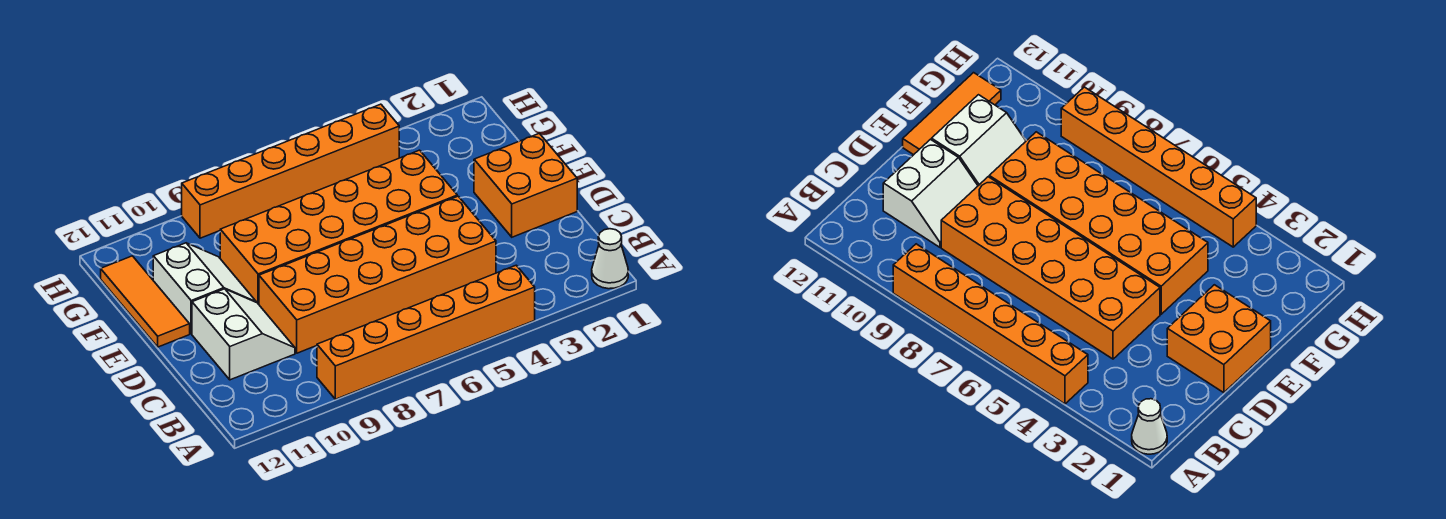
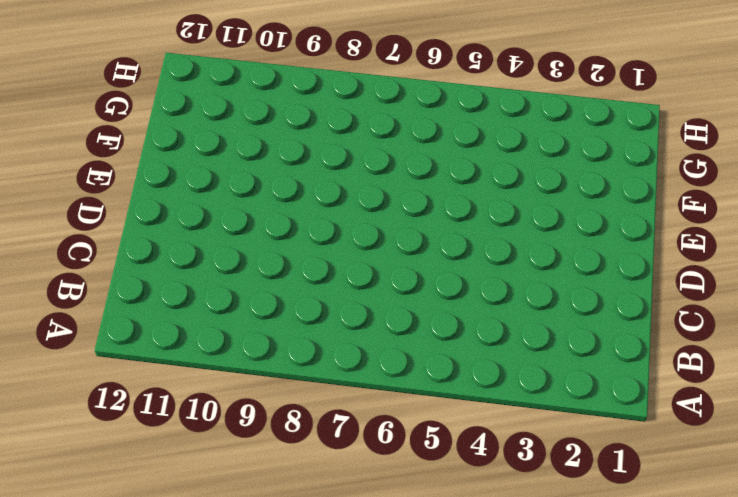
none -> white cone A1 level 1
none -> orange brick A4:A9 level 1

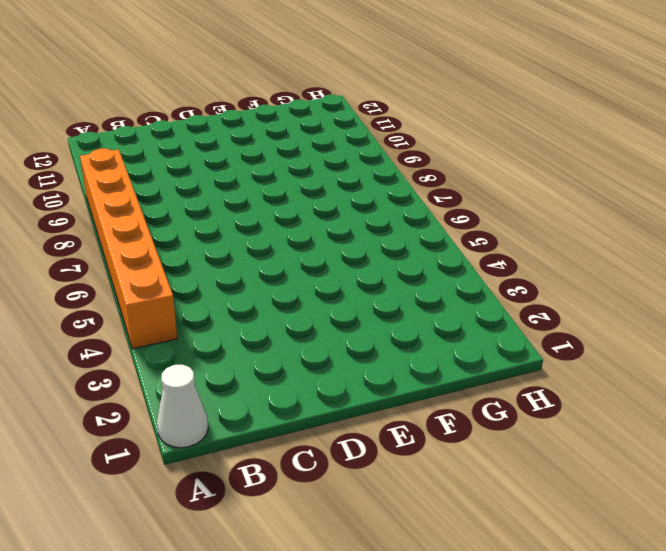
none -> orange brick C4:D9 level 1
none -> white slope C10:D11 level 1 top 11

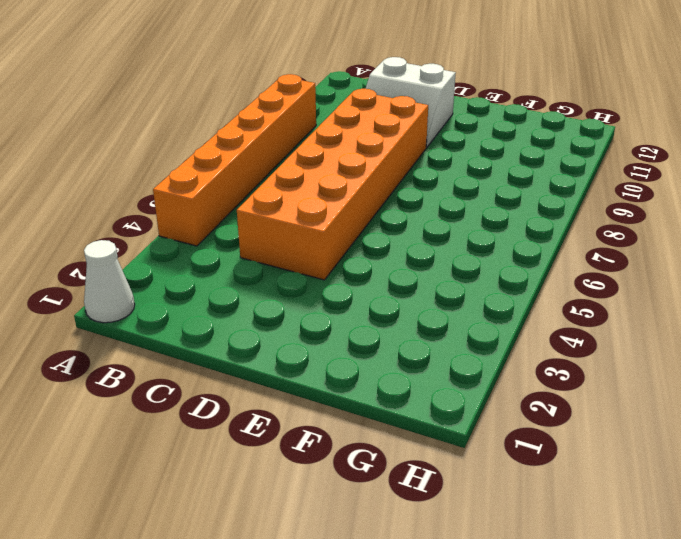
none -> orange brick D1:E2 level 1
none -> orange brick E4:F9 level 1

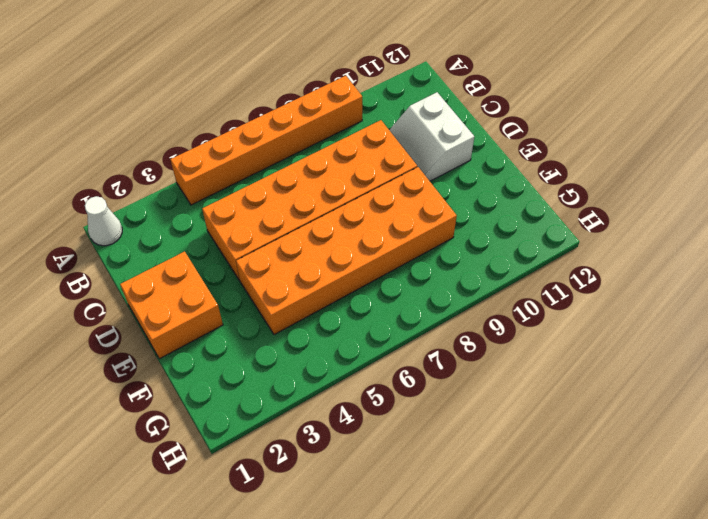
none -> white slope E10:F11 level 1 top 11
none -> orange tile E12:G12 level 1

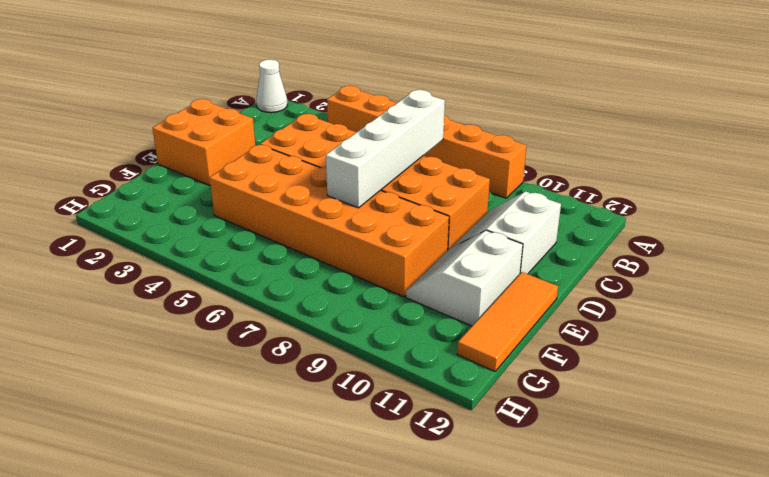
white brick B7:E7 level 2 -> none
none -> orange brick H4:H9 level 1

